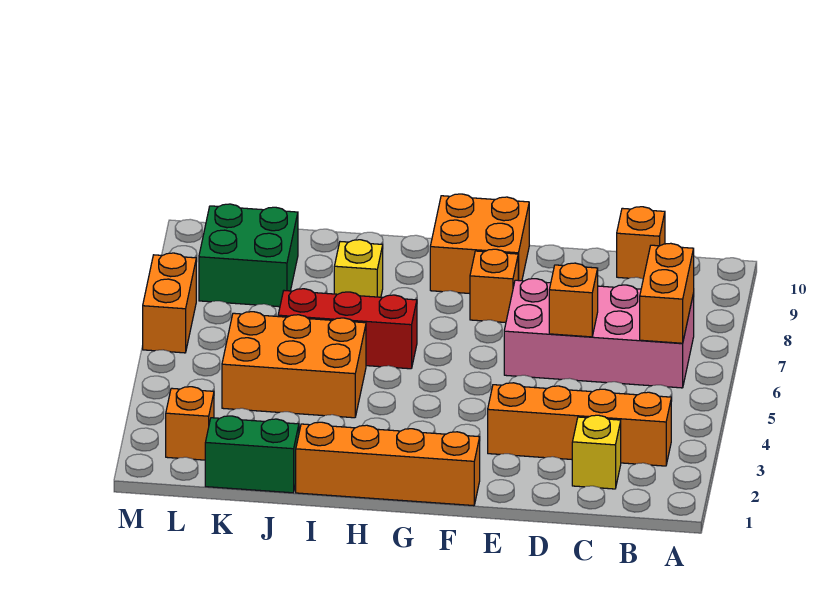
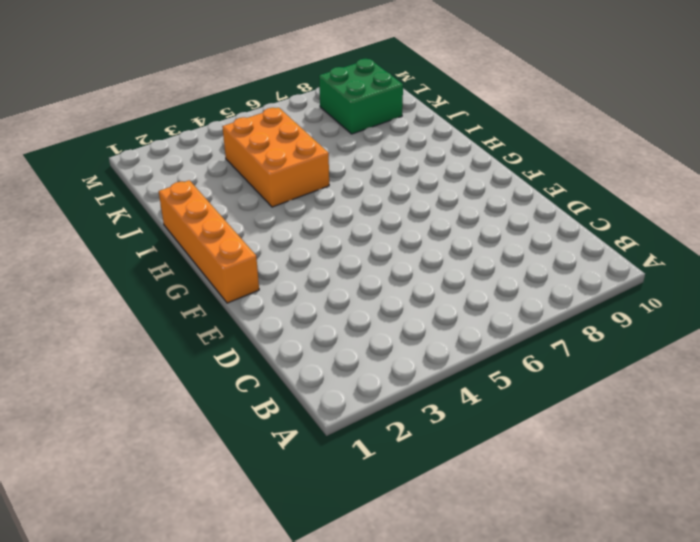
none -> orange brick B3:E3 level 1
none -> pink brick B6:E7 level 1
none -> yellow brick C2 level 1

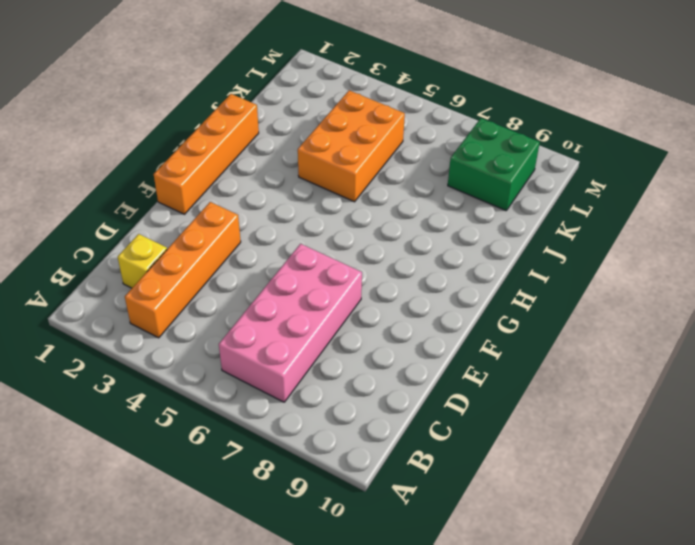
none -> orange brick C10 level 1
none -> orange brick F8 level 1
none -> orange brick F9:G10 level 1

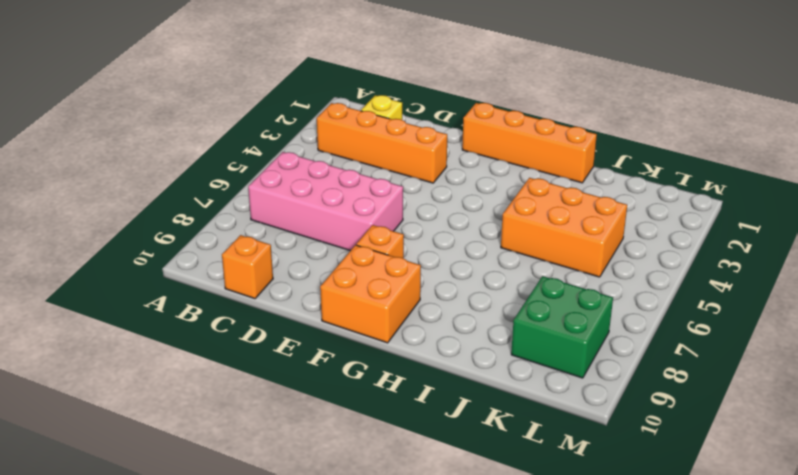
none -> red brick H6:J6 level 1
none -> yellow brick I8 level 1
none -> green brick J1:K1 level 1

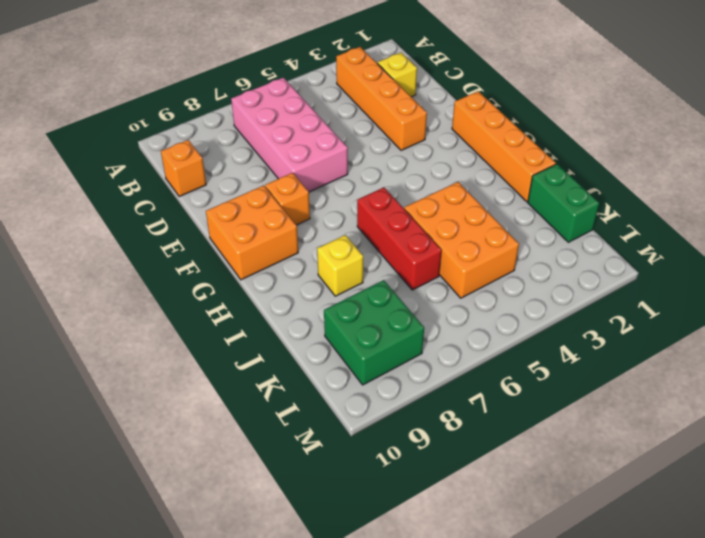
none -> orange brick L2 level 1
none -> orange brick M6:M7 level 1
none -> orange brick B6:B7 level 2

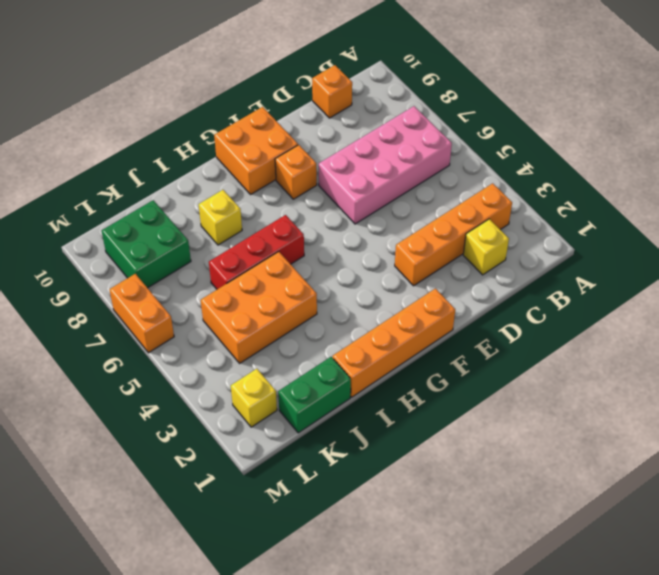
yellow brick L2 level 1 -> orange brick L2 level 1
none -> orange brick B6:B7 level 2
none -> orange brick D6 level 2

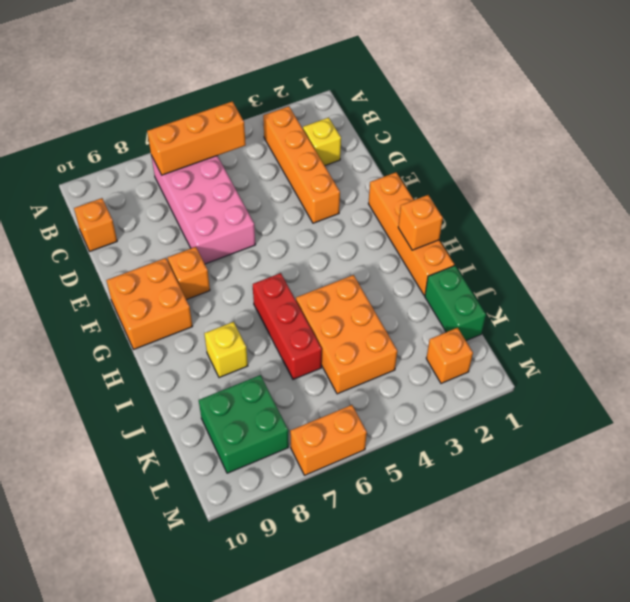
orange brick B5:B7 level 2 -> orange brick B6:B7 level 2
orange brick H1 level 2 -> orange brick D6 level 2

